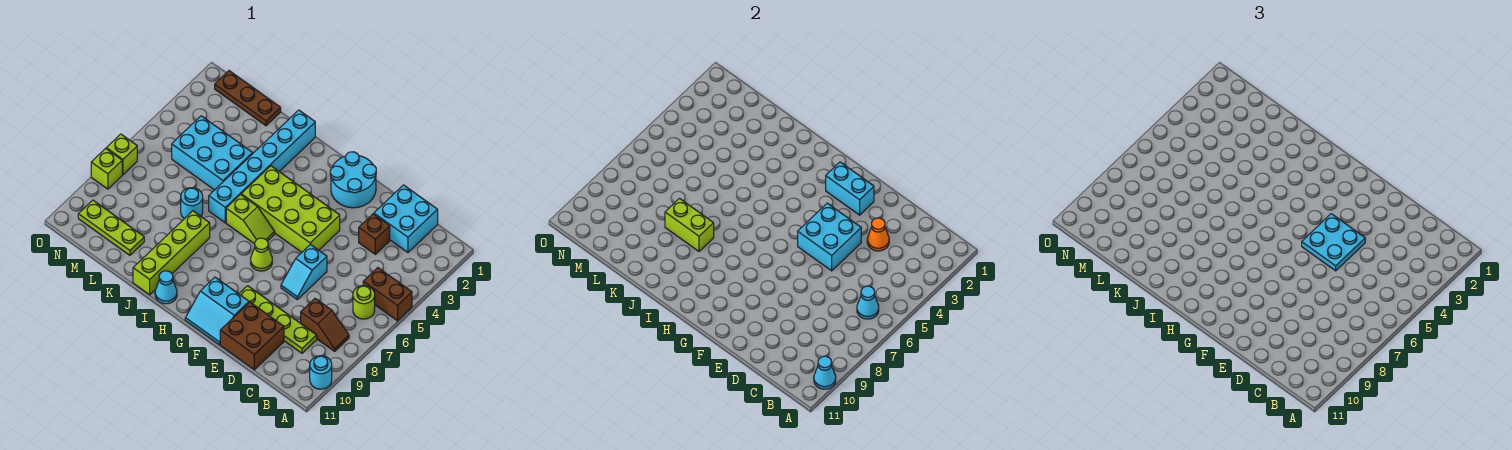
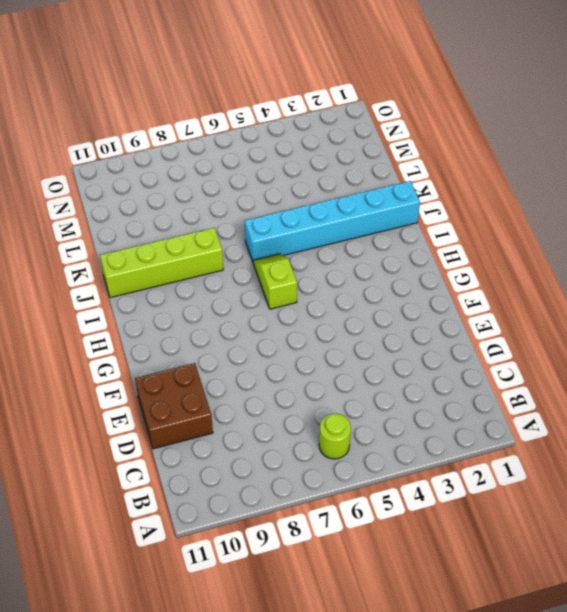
lime slope H6:I6 level 1 top H -> lime slope H6:I6 level 1 top I
none -> brown brick A5:B5 level 1
none -> cyan round brick A10 level 1
none -> brown slope B8:C8 level 1 top C
none -> cyan brick C1:D2 level 1

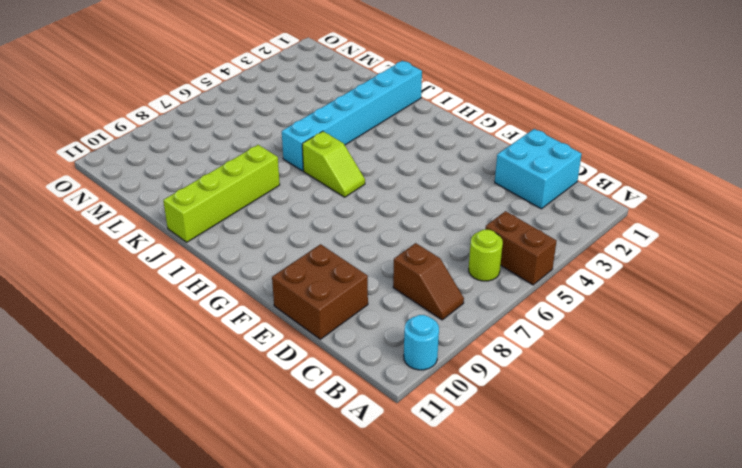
none -> lime plate C9:F9 level 1
none -> brown brick D3 level 1
none -> cyan slope E6:E7 level 1 top 6
none -> cyan round brick F1:G2 level 1

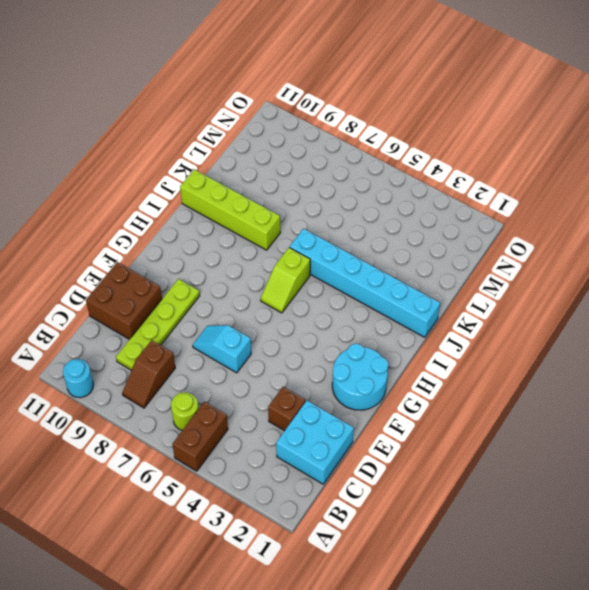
none -> lime brick F4:I5 level 1
none -> cyan slope F10:G11 level 1 top 10
none -> lime cone G7 level 1
none -> cyan cone I11 level 1

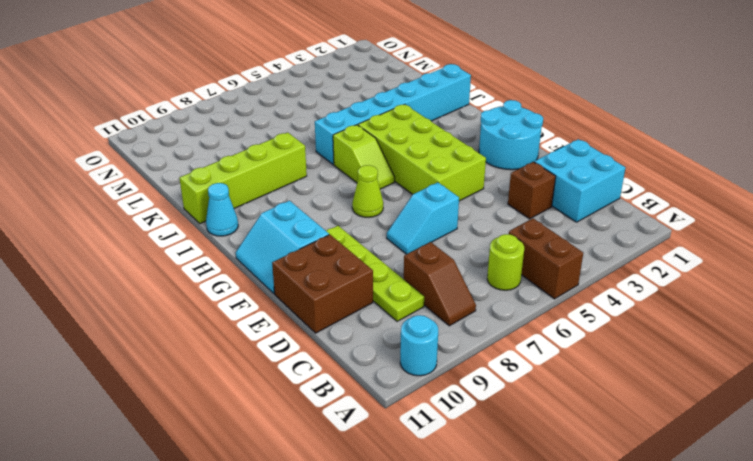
none -> cyan brick K4:M5 level 1
none -> cyan round brick K7 level 1
none -> brown plate L1:N1 level 1
none -> lime plate L10:N10 level 1

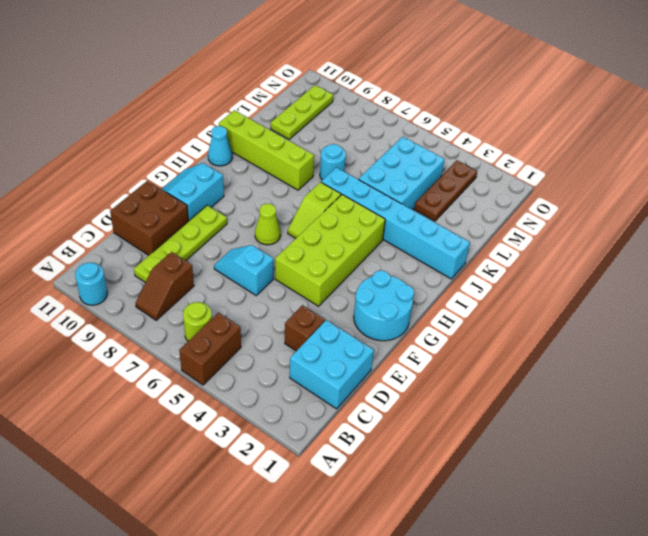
brown plate L3:N3 level 1 -> brown plate L1:N1 level 1
none -> lime brick O7 level 1
none -> lime brick O8 level 1
none -> cyan cone A10 level 2
none -> cyan cone B6 level 2

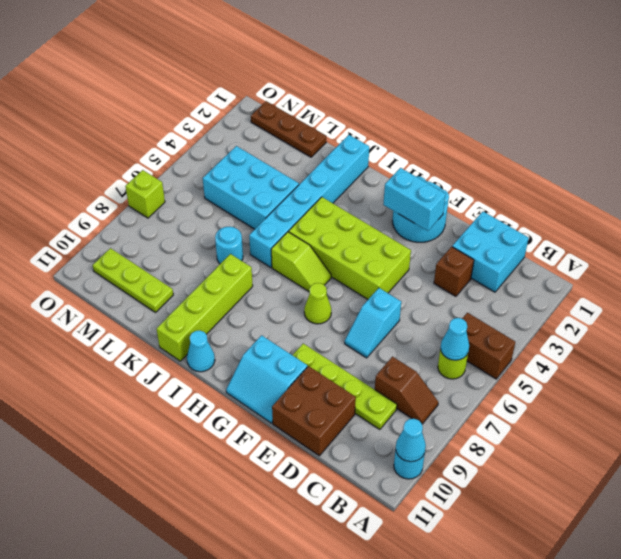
none -> lime brick O8 level 1
none -> orange cone D3 level 2
none -> cyan brick E4:F5 level 2
none -> lime brick J8:K8 level 2

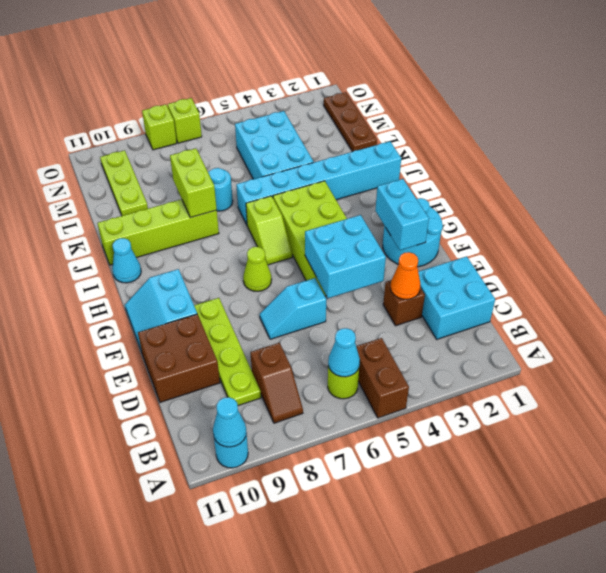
none -> cyan plate E4:F5 level 3

